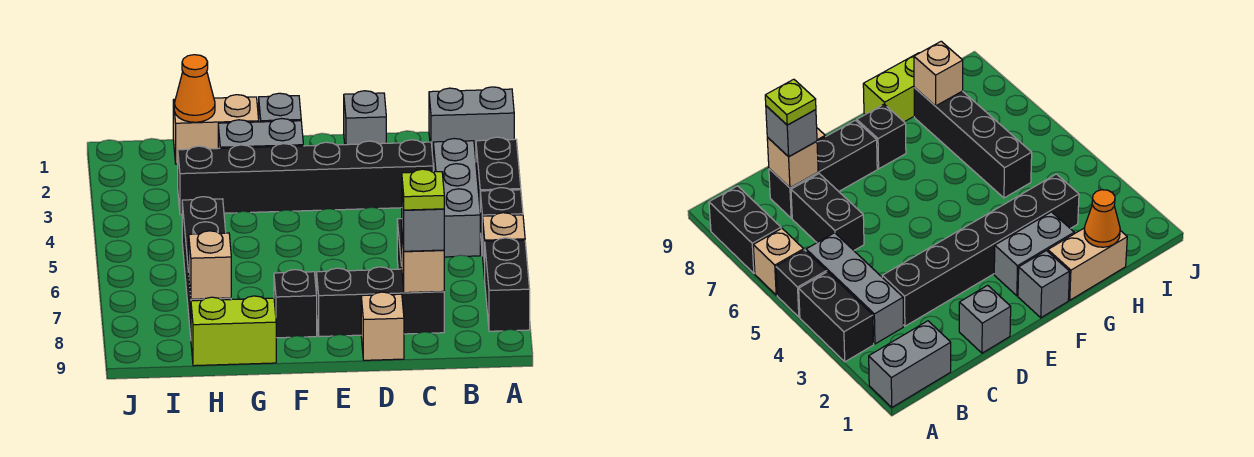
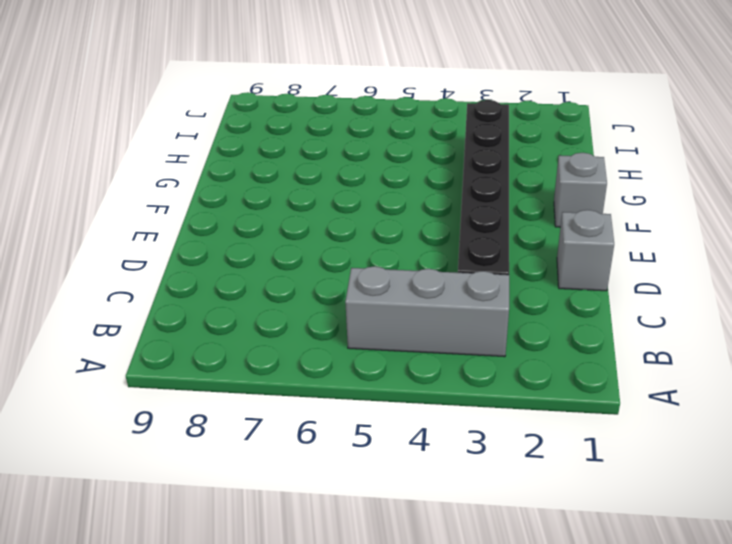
none -> grey brick A1:B1 level 1
none -> black brick A3:A4 level 1
none -> black brick A5 level 1

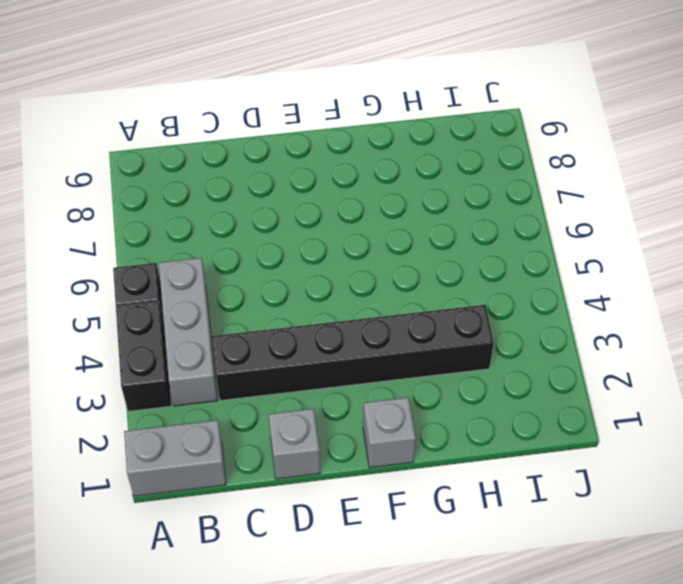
none -> tan brick A6 level 1
none -> black brick A7:A8 level 1
none -> black brick C6:C7 level 1

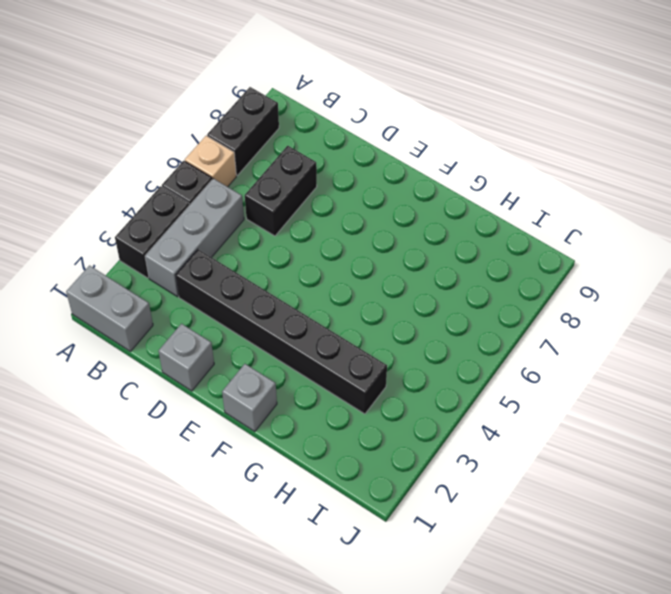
none -> black brick C8:E8 level 1
none -> tan brick D9 level 1
none -> grey brick F2:G2 level 1

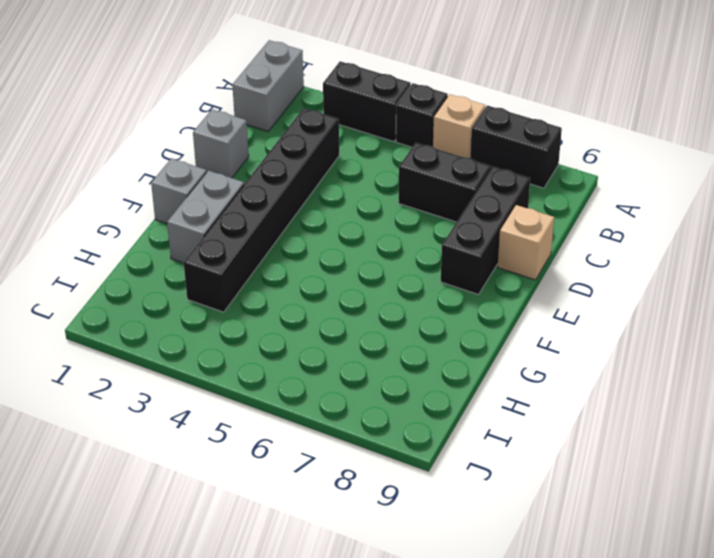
none -> grey brick B3:B5 level 1
none -> black brick F8 level 1
none -> tan brick G1:H1 level 1

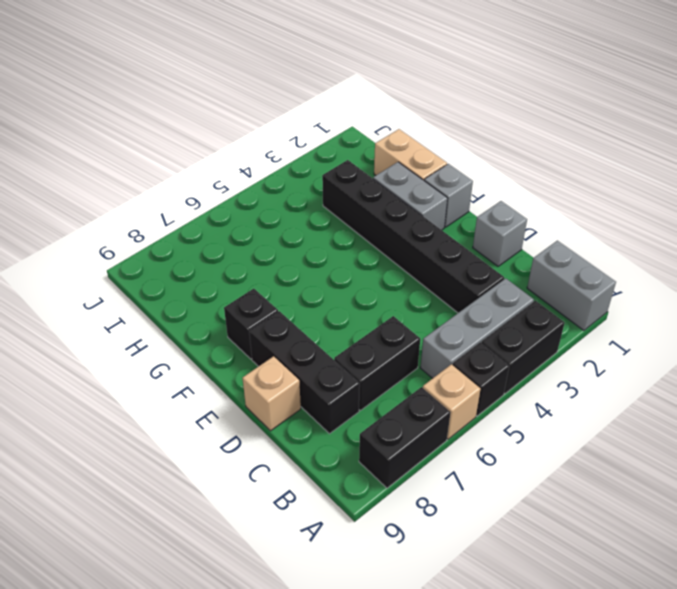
none -> lime brick G9:H9 level 1
none -> black brick H5:H8 level 1
none -> tan brick C8 level 2

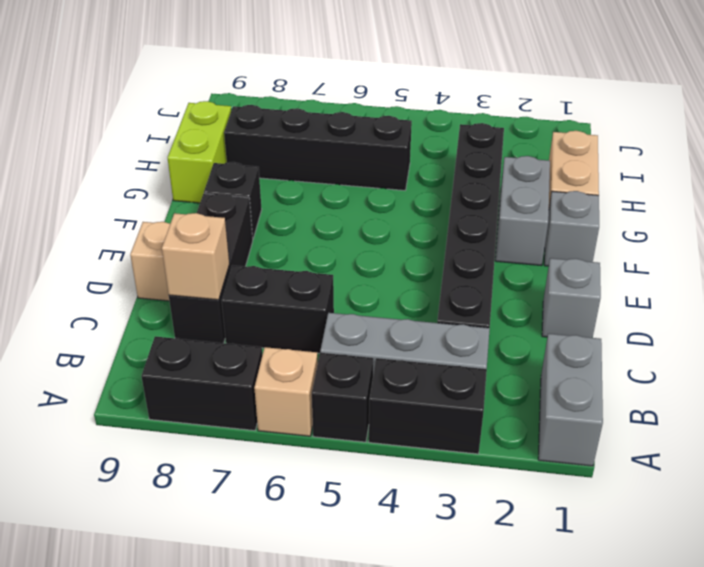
none -> orange cone H1 level 2
none -> tan brick H8 level 2
none -> grey brick C8 level 3

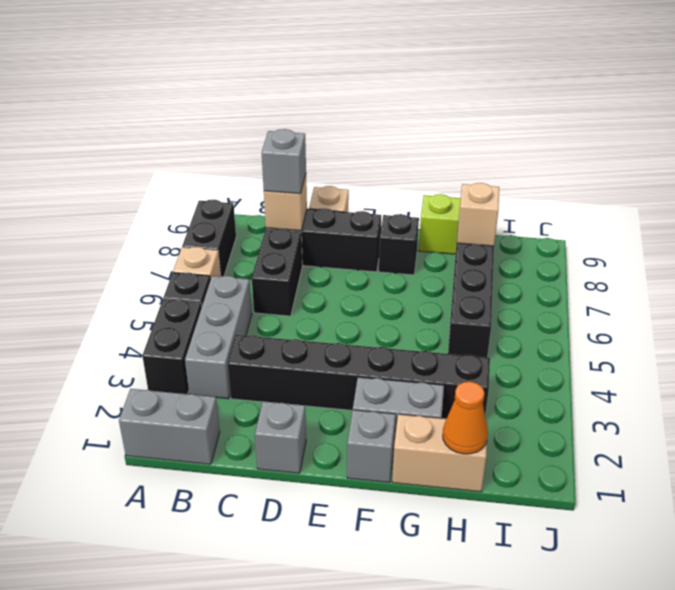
none -> lime plate C8 level 4

